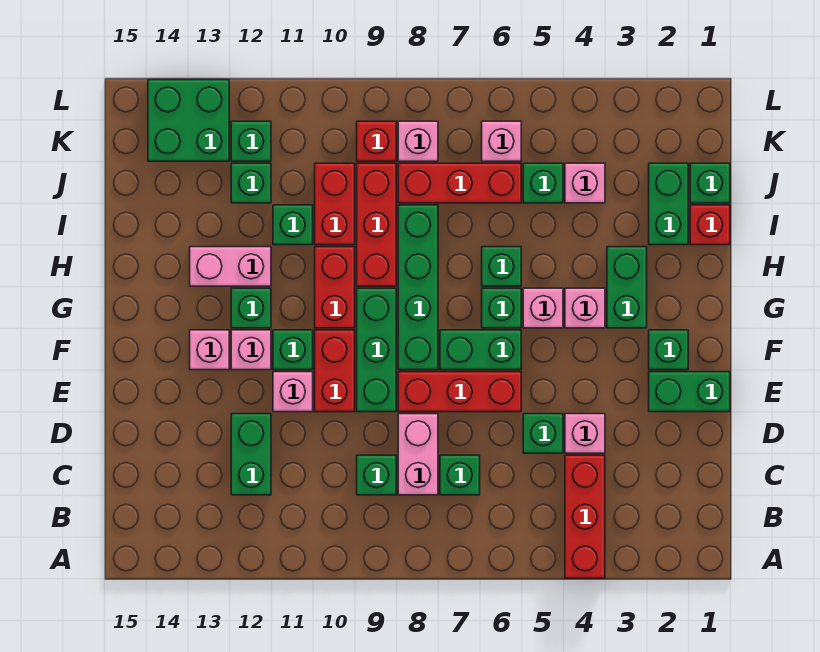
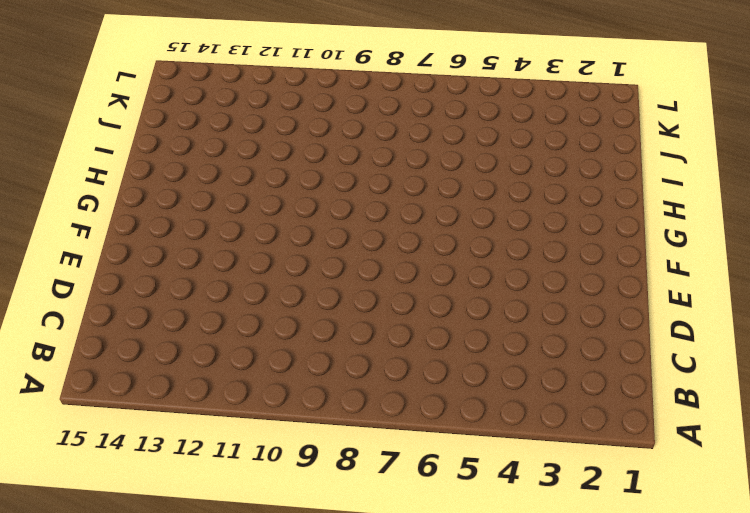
none -> red brick A4:C4 level 1
none -> green brick C7 level 1
none -> pink brick C8:D8 level 1
none -> green brick C9 level 1

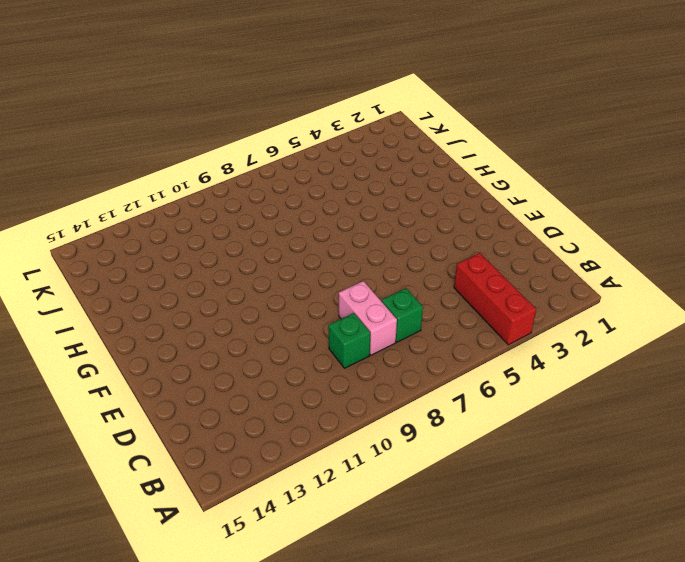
none -> green brick C12:D12 level 1
none -> pink brick D4 level 1
none -> green brick D5 level 1
none -> green brick E1:E2 level 1

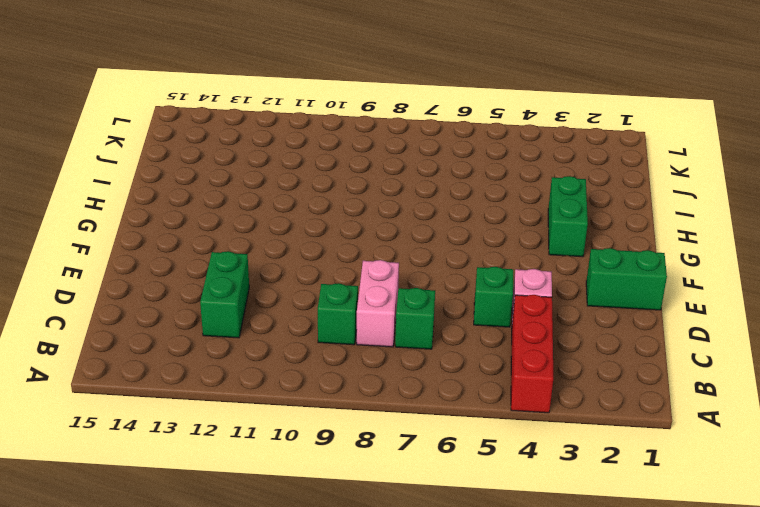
none -> red brick E6:E8 level 1
none -> green brick E9:G9 level 1
none -> red brick E10:F10 level 1
none -> pink brick E11 level 1

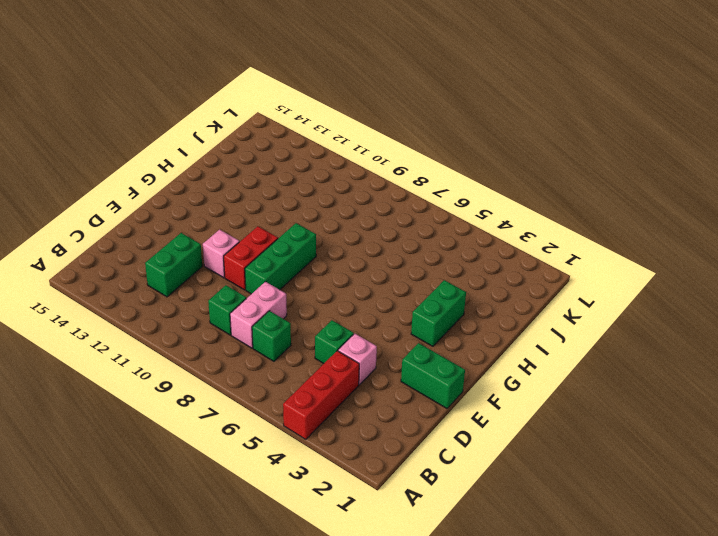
none -> red brick E6:E8 level 1
none -> green brick F2 level 1
none -> green brick F6:F7 level 1
none -> green brick F8:I8 level 1

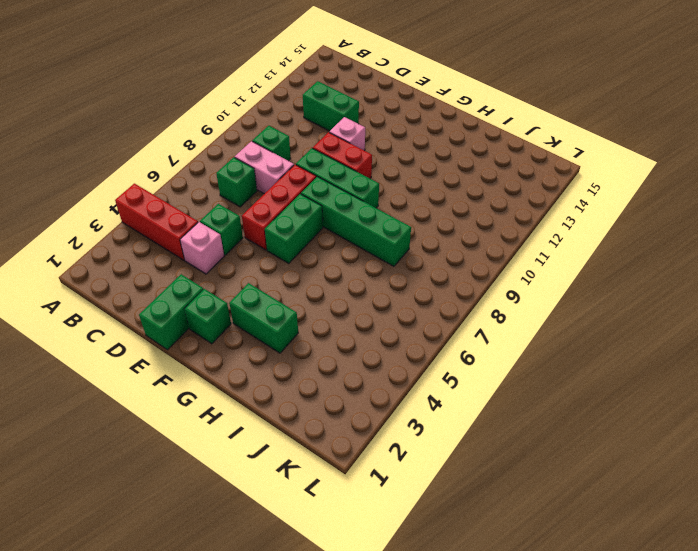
none -> green brick F11 level 1
none -> pink brick F12 level 1
none -> pink brick F13 level 1
none -> pink brick G4 level 1

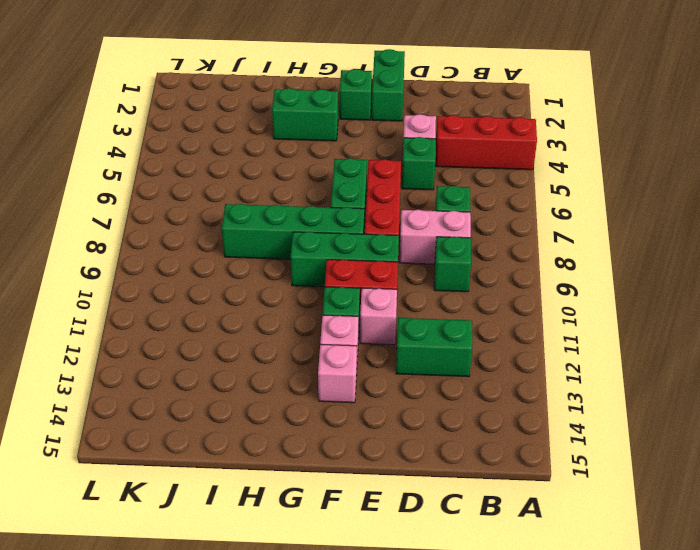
none -> pink brick G4 level 1
none -> pink brick G5 level 1
none -> green brick G6 level 1
none -> red brick G10:H10 level 1

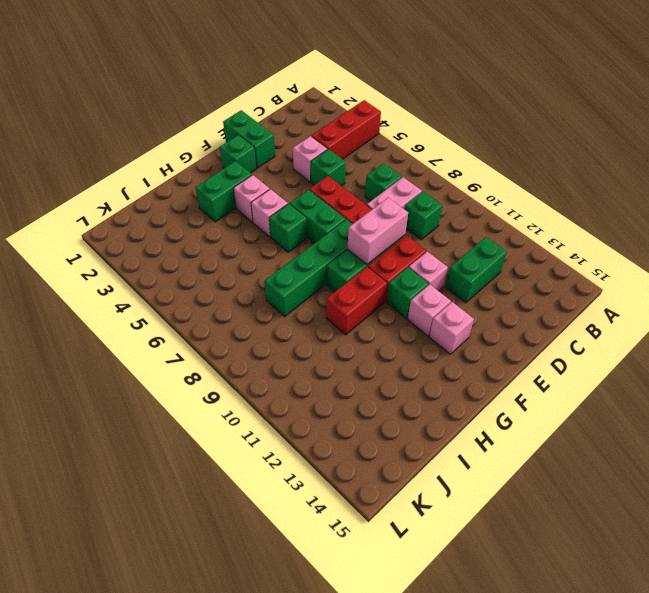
pink brick E9:F9 level 2 -> pink brick H12:H13 level 1
none -> green brick G12 level 1
none -> green brick H6 level 1
none -> red brick H9:J9 level 1
none -> red brick I1 level 1

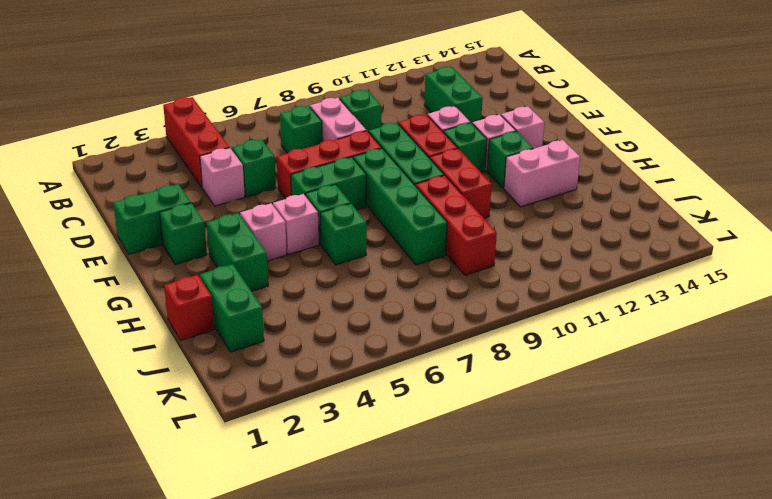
none -> red brick I10:J10 level 1
none -> green brick I11 level 1
none -> green brick J1 level 1
none -> pink brick J4 level 1

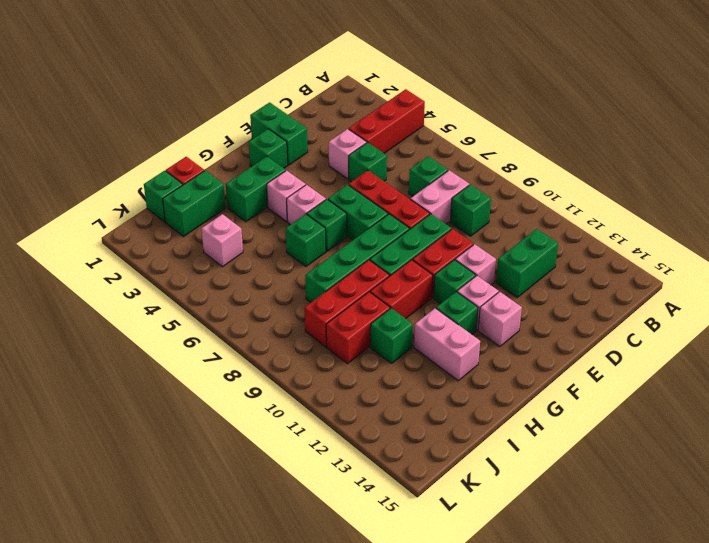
none -> green brick J5 level 1
none -> red brick J6:J8 level 1
none -> green brick J12 level 1
none -> pink brick K6 level 1

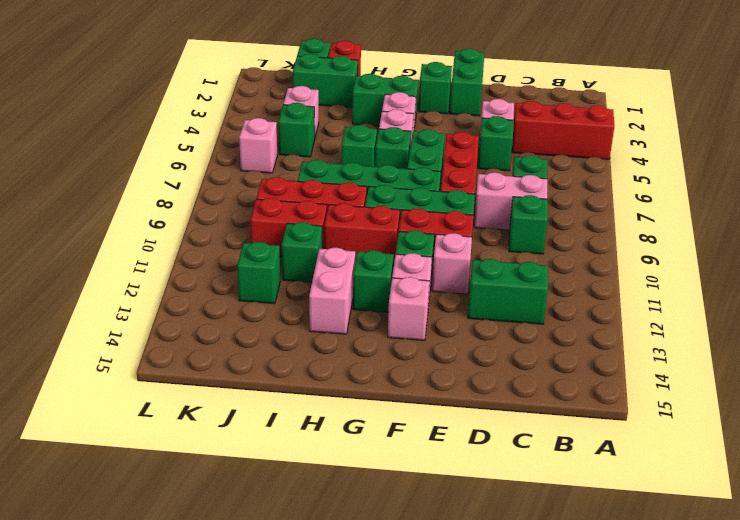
none -> red brick J6:J8 level 1
none -> pink brick K8 level 1
none -> red brick K9 level 1
none -> green brick K12 level 1

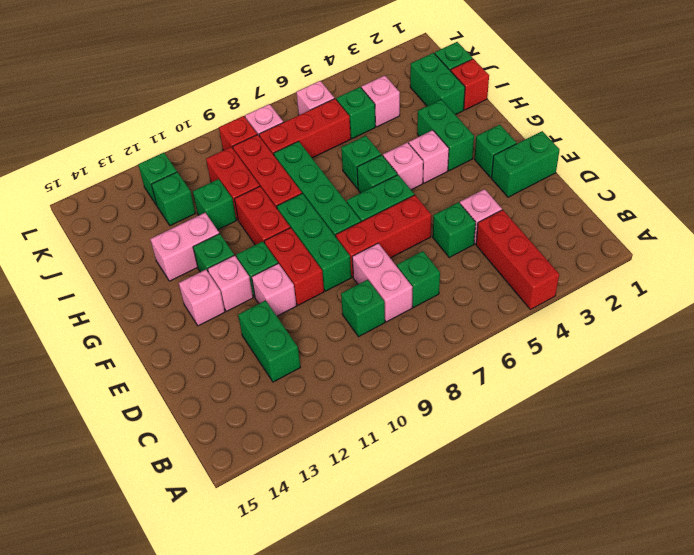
none -> green brick K13:L14 level 1

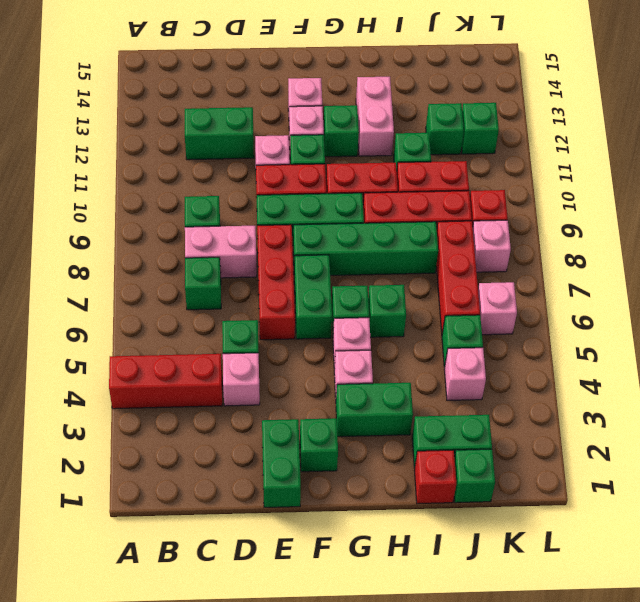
none -> green brick K13:L14 level 1

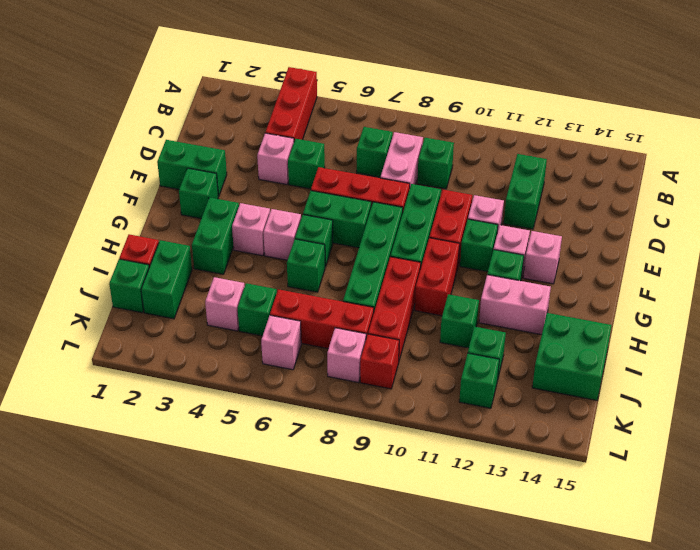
green brick I14:J15 level 1 -> green brick K13:L14 level 1
none -> red brick I10:J10 level 1

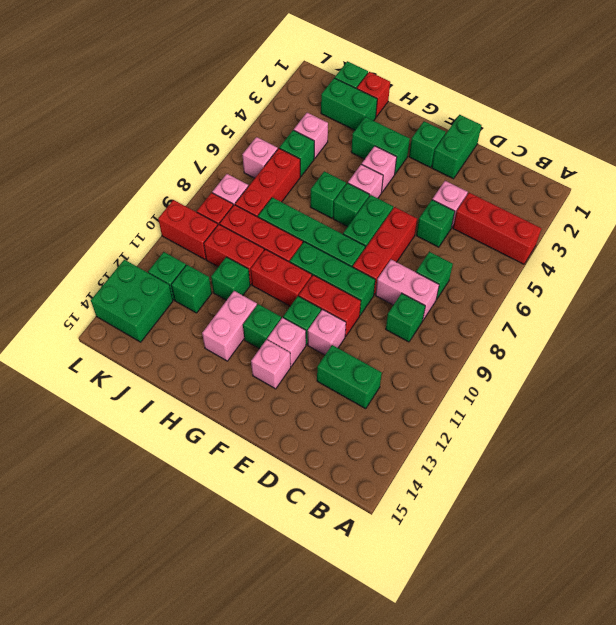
red brick K10:L10 level 1 -> none

